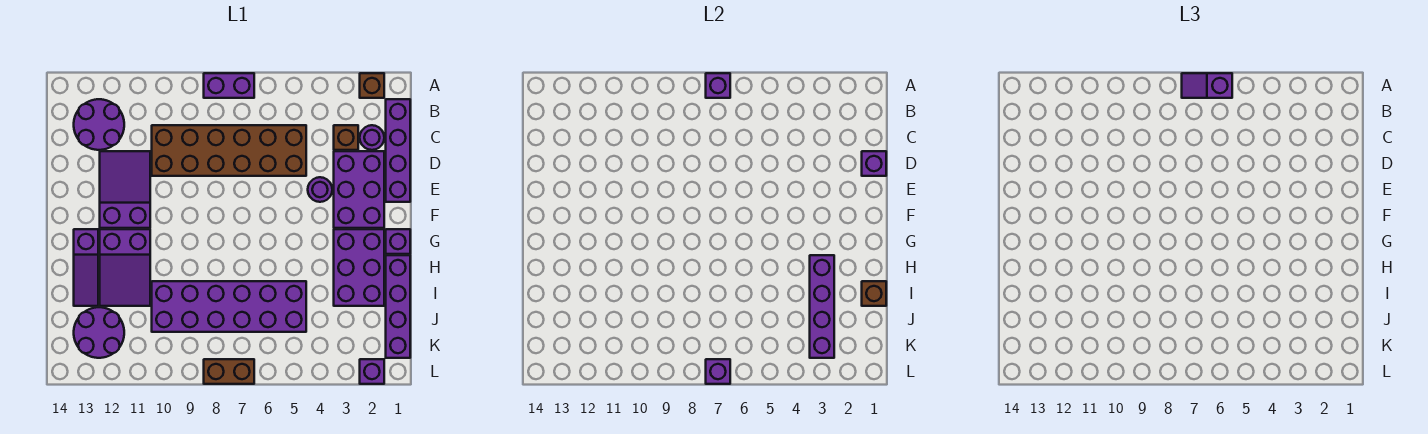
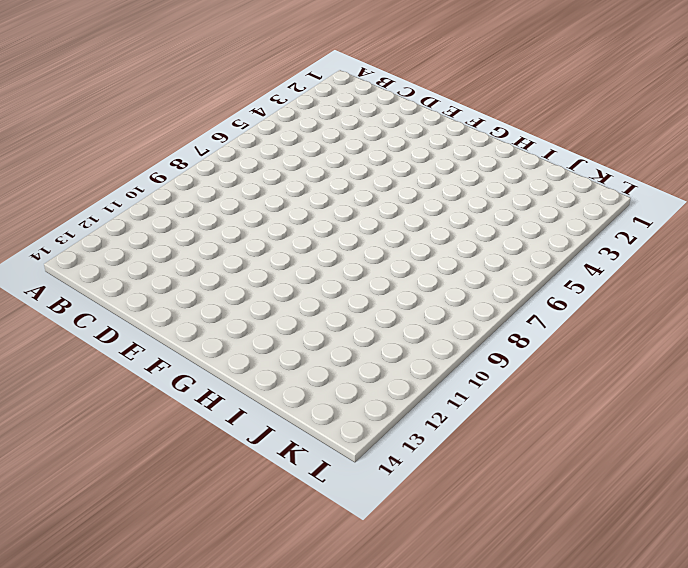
none -> brown brick A2 level 1
none -> purple brick A7:A8 level 1
none -> purple brick B1:E1 level 1

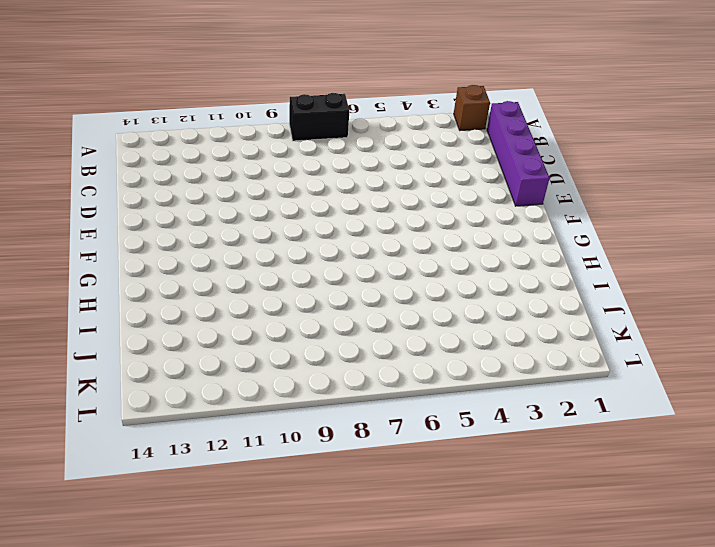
black brick A7:A8 level 1 -> purple brick A7:A8 level 1
none -> purple round brick B12:C13 level 1
none -> purple round brick C2 level 1
none -> brown brick C3 level 1

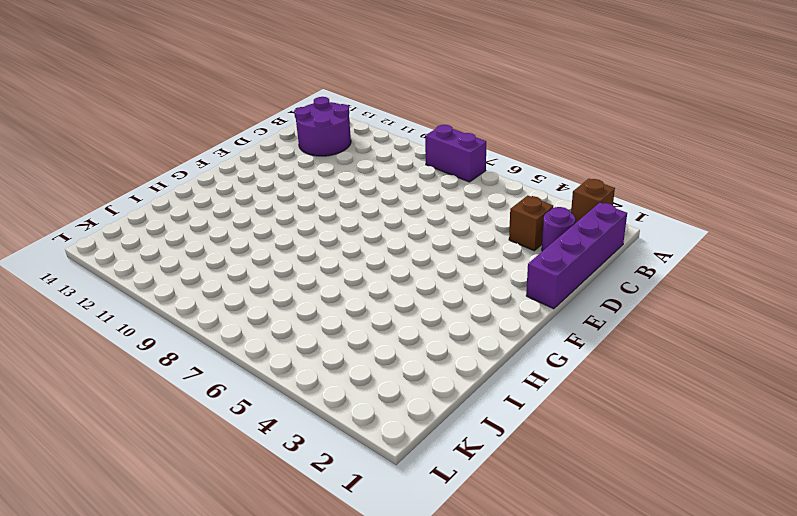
none -> brown brick C5:D10 level 1
none -> purple brick D2:F3 level 1
none -> purple slope D11:F12 level 1 top F

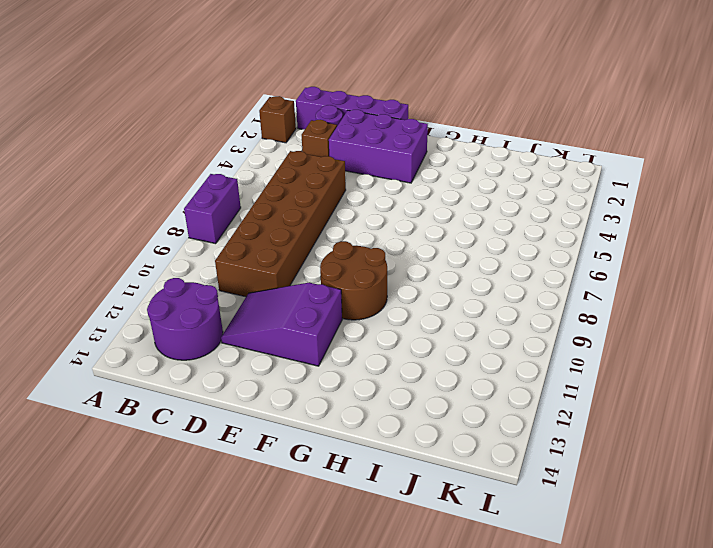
brown round brick F9:G10 level 1 -> none
none -> purple round brick E4 level 1
none -> purple brick G1 level 1
none -> purple brick G2:I3 level 1

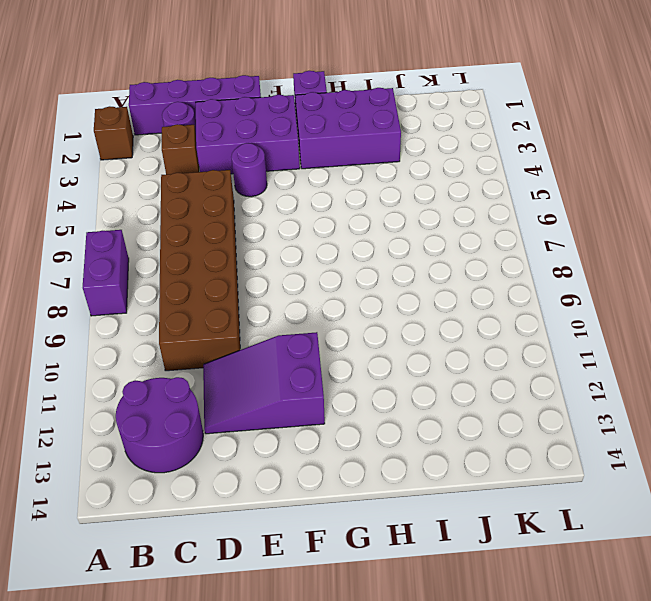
none -> purple slope G11:I12 level 1 top G
none -> purple slope G13:I13 level 1 top G
none -> purple brick H1:K1 level 1

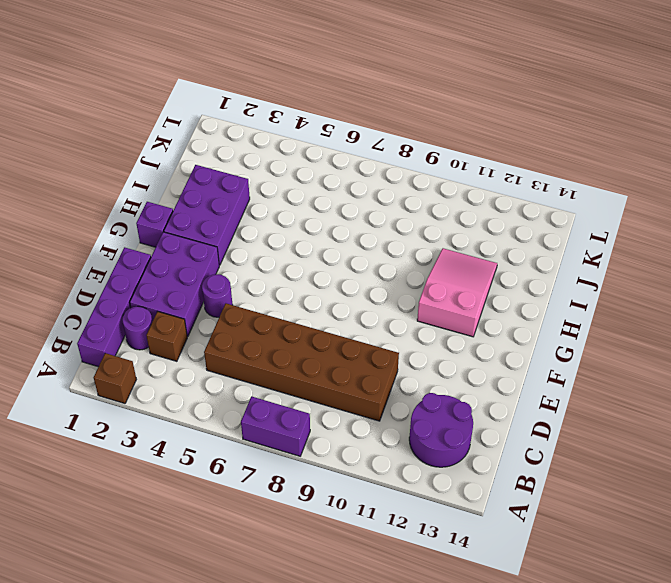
pink slope G11:I12 level 1 top G -> purple slope G11:I12 level 1 top G
none -> purple slope D11:F12 level 1 top F
none -> purple slope G13:I13 level 1 top G
none -> purple brick H1:K1 level 1

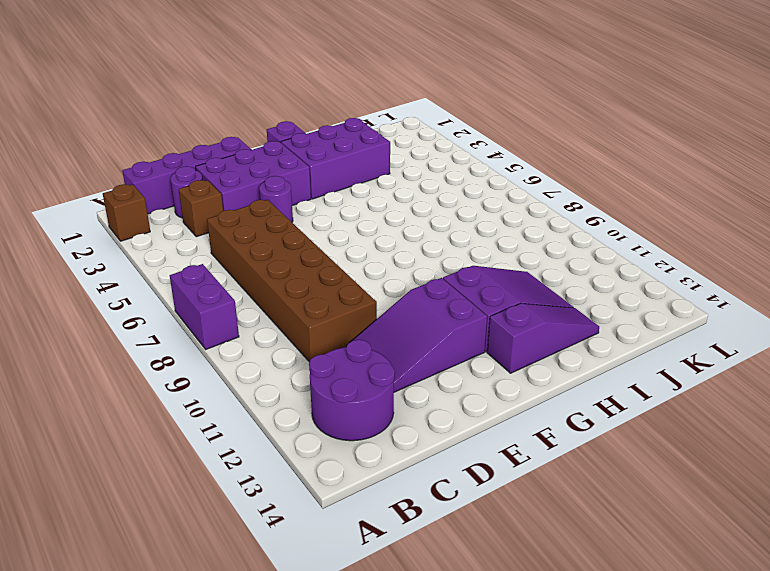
none -> purple brick H1:K1 level 1
none -> purple brick I5:J10 level 1
none -> purple round brick J12:K13 level 1

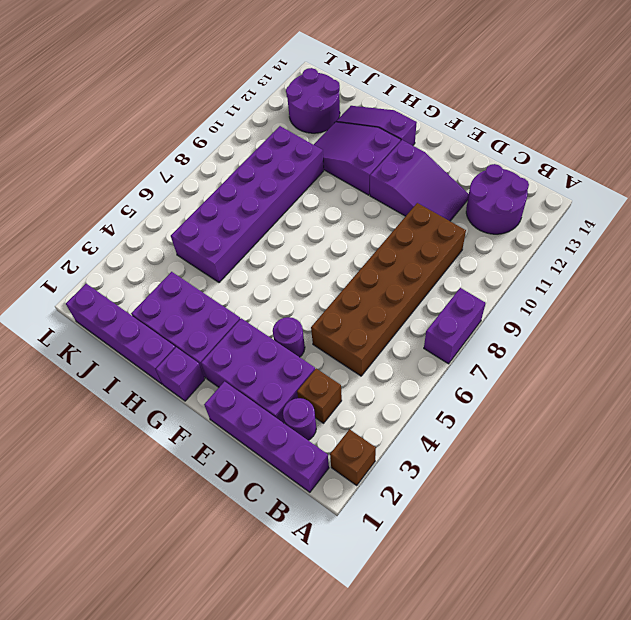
none -> purple brick L2 level 1
none -> brown brick L7:L8 level 1
none -> purple brick A7 level 2

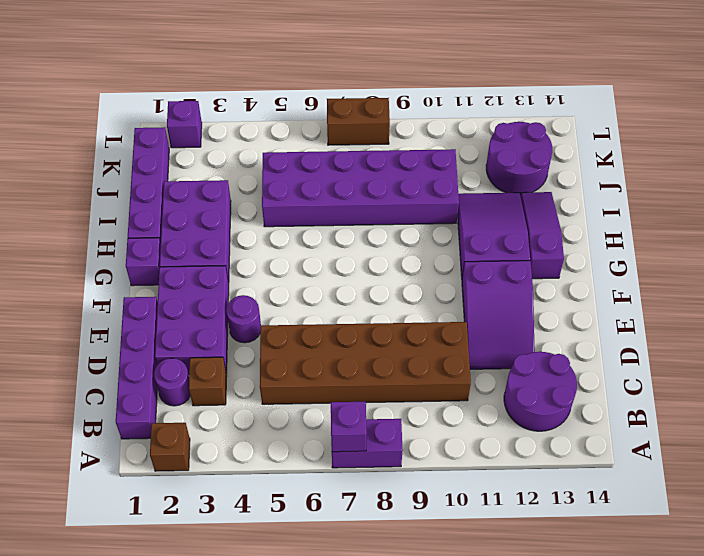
none -> purple brick D1 level 2
none -> purple brick H3:K3 level 2
none -> brown brick I1 level 2

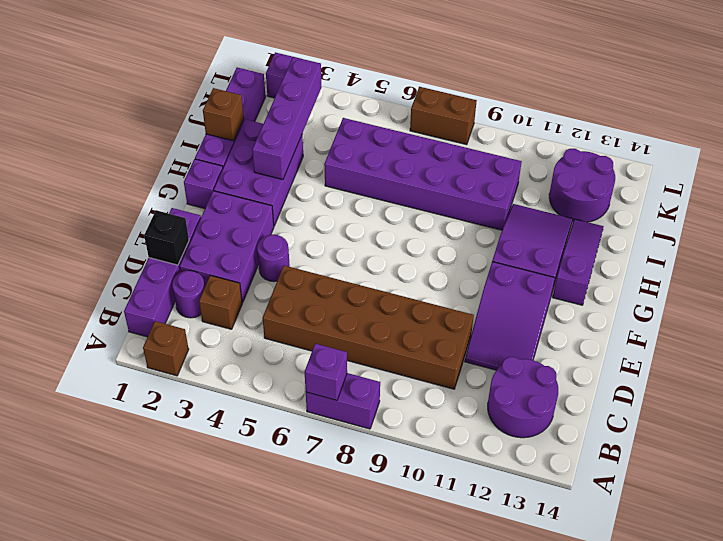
black brick D1 level 2 -> purple brick D1 level 2
none -> purple brick L7 level 2
none -> purple slope A6:A7 level 3 top 6

